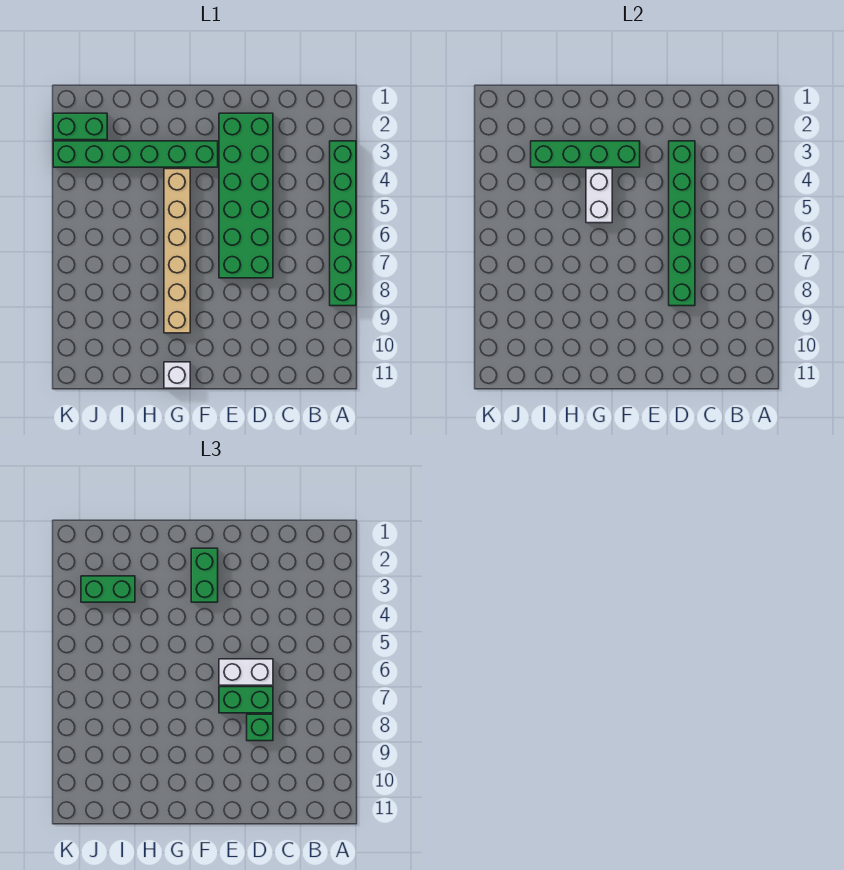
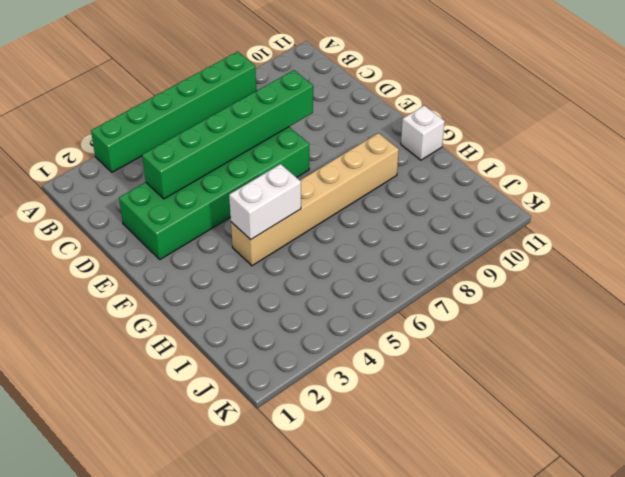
none -> green brick F3:K3 level 1
none -> green brick J2:K2 level 1
none -> green brick F3:I3 level 2

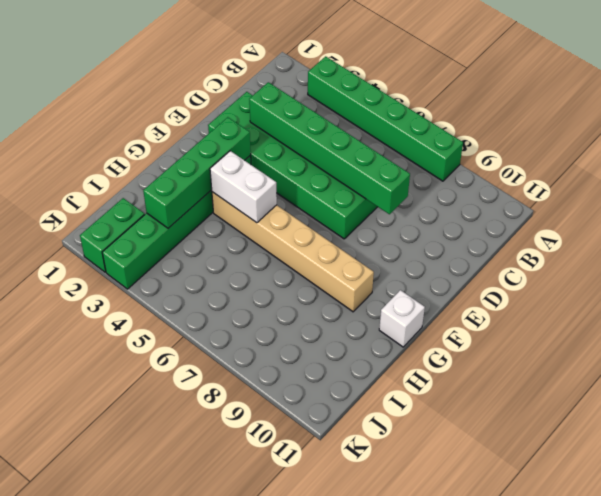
none -> white brick D6:E6 level 3
none -> green brick D7:E7 level 3
none -> green brick D8 level 3

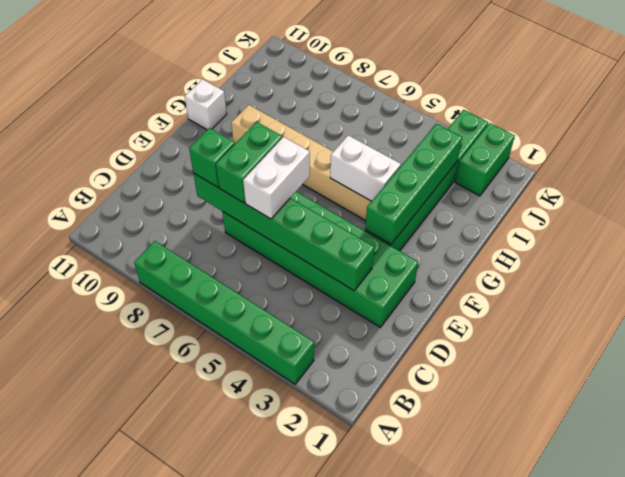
none -> green brick F2:F3 level 3
none -> green brick I3:J3 level 3

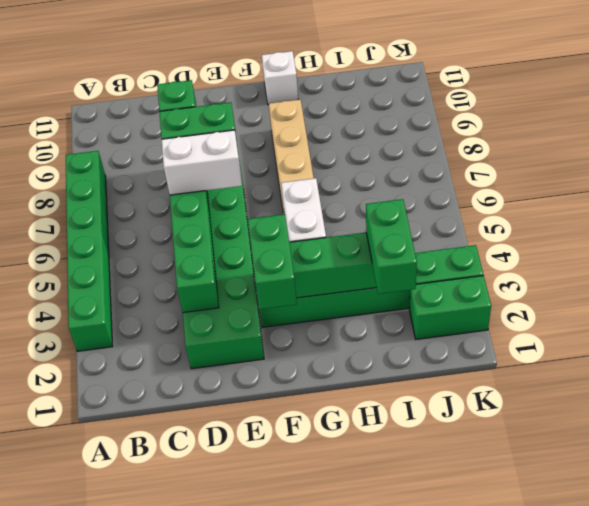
green brick I2:I3 level 3 -> green brick I3:J3 level 3

